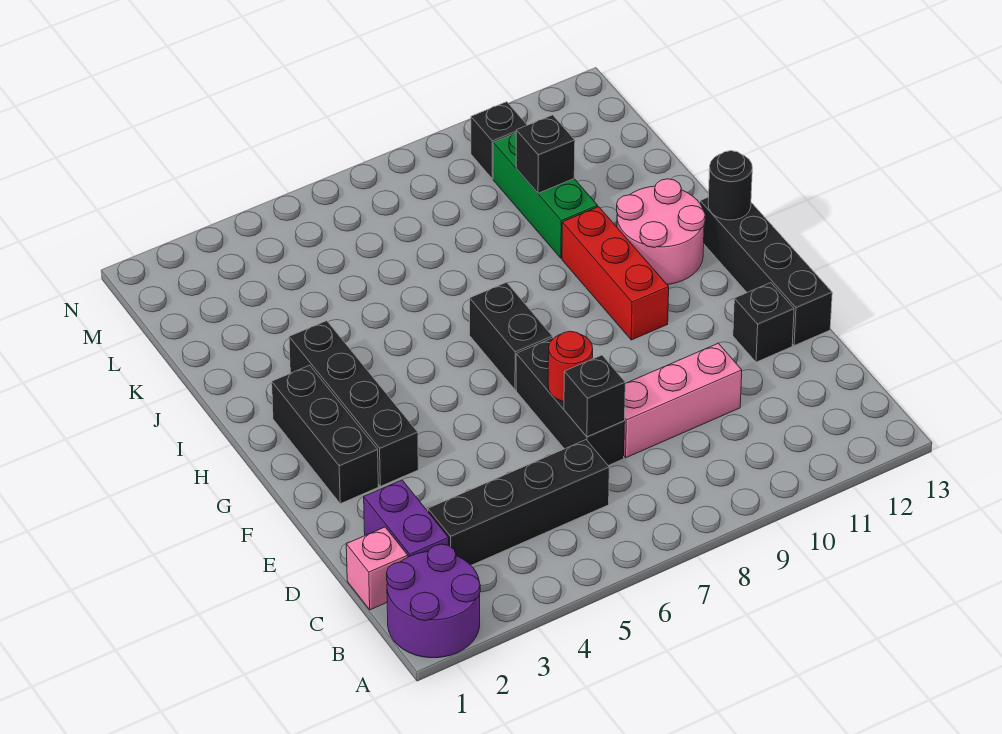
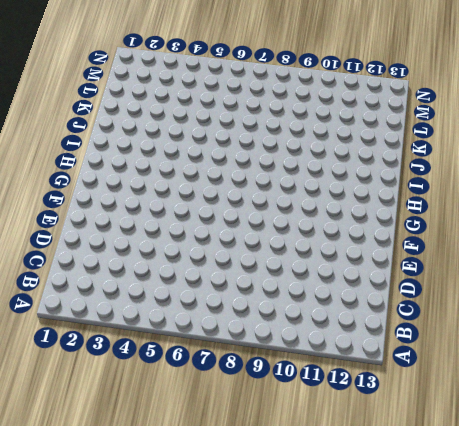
none -> purple round brick A1:B2 level 1
none -> pink brick C1 level 1
none -> purple brick C2:D2 level 1

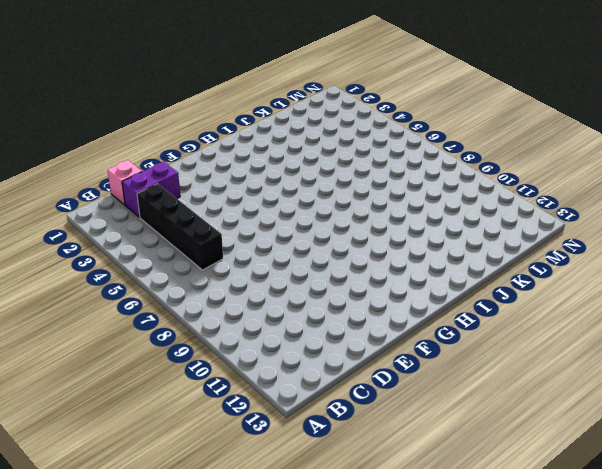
none -> purple round brick A1:B2 level 1
none -> black brick D7:F7 level 1
none -> pink brick D8:D10 level 1

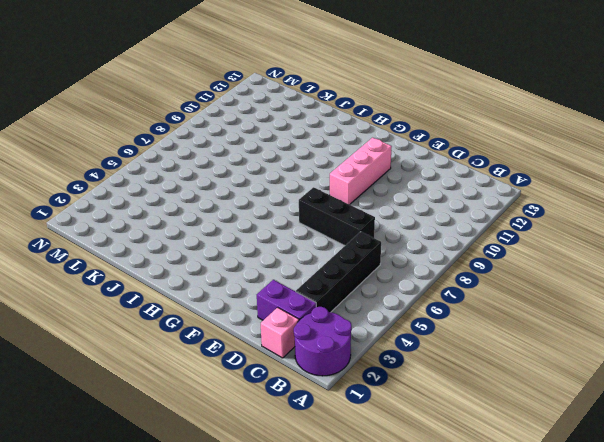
pink brick F9:F11 level 1 -> pink brick D8:D10 level 1
none -> black brick E12 level 1
none -> black brick E13:H13 level 1
none -> black brick F2:H2 level 1

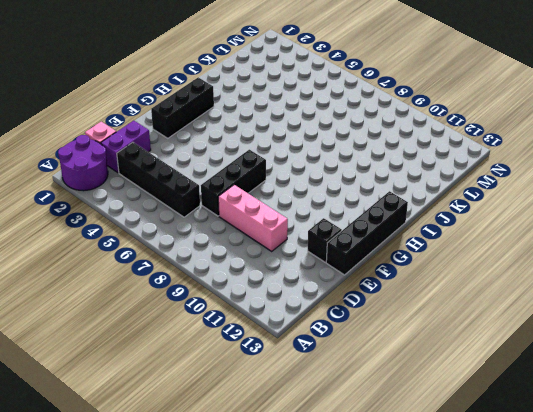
none -> black brick F3:I3 level 1
none -> black brick G7:H7 level 1
none -> red brick G10:I10 level 1

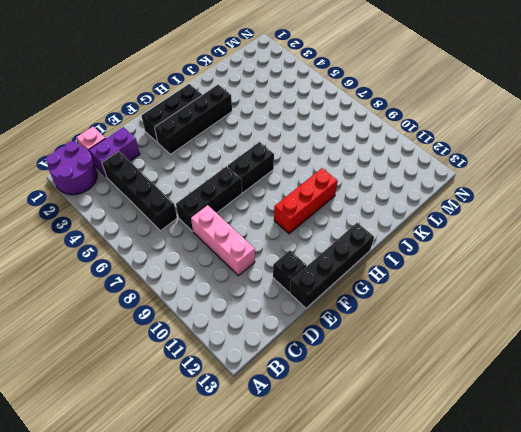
none -> pink round brick H11:I12 level 1
none -> green brick J10:L10 level 1
none -> black brick M10 level 1

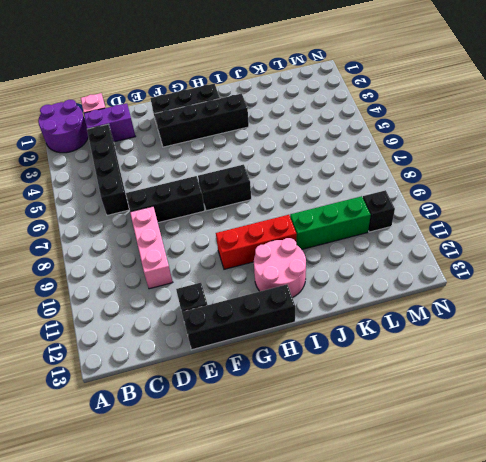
none -> black brick D7 level 2
none -> red round brick E7 level 2
none -> black round brick H13 level 2

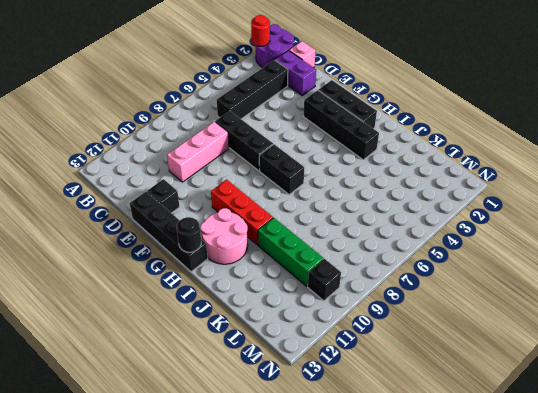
red round brick A2 level 2 -> red round brick E7 level 2
none -> black brick D7 level 2
none -> black brick K10 level 2

